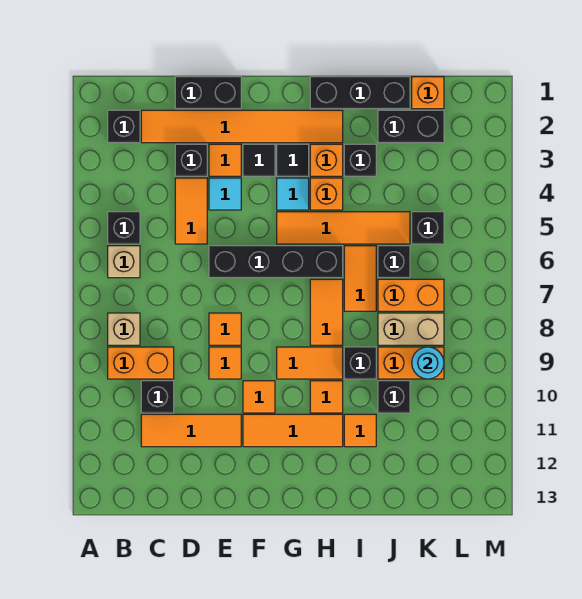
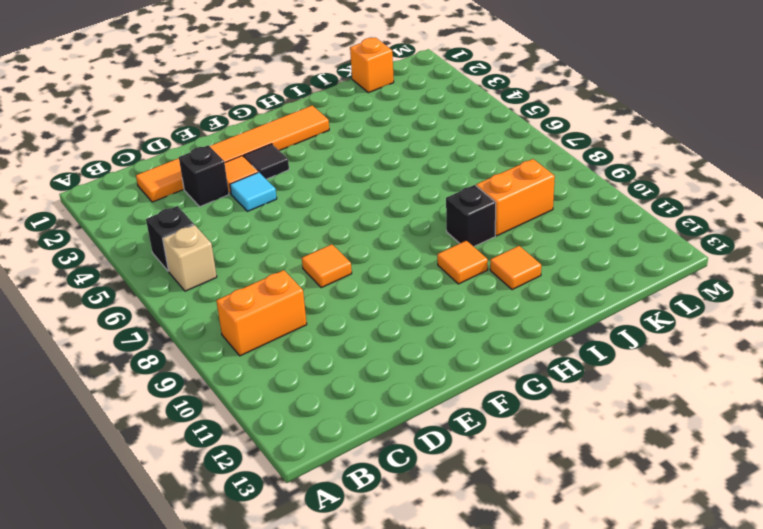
none -> black brick B2 level 1
none -> tan brick B8 level 1
none -> black brick C10 level 1
none -> orange tile C11:E11 level 1

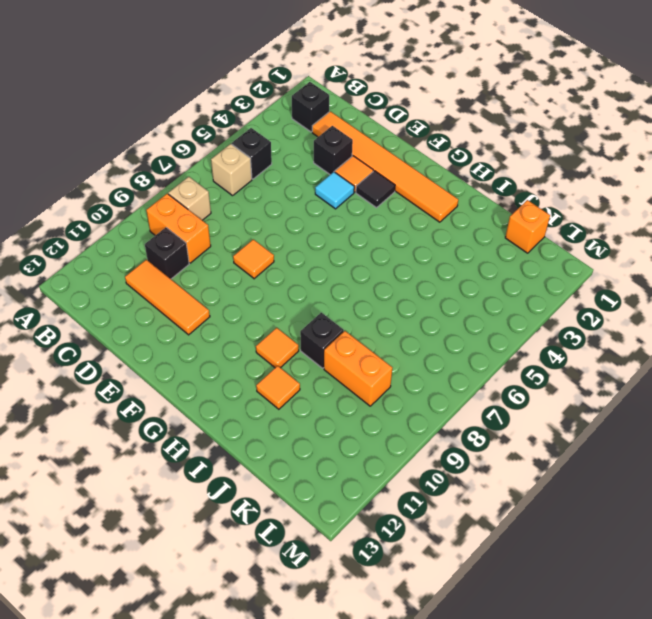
none -> black brick D1:E1 level 1
none -> orange tile D4:D5 level 1
none -> black brick E6:H6 level 1
none -> orange tile E9 level 1

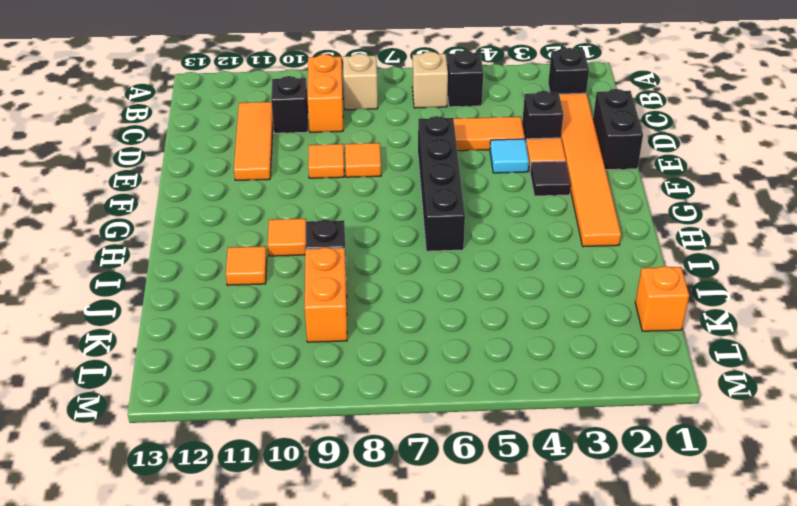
none -> orange tile F10 level 1
none -> orange tile F11:H11 level 1
none -> black tile G3 level 1
none -> cyan tile G4 level 1

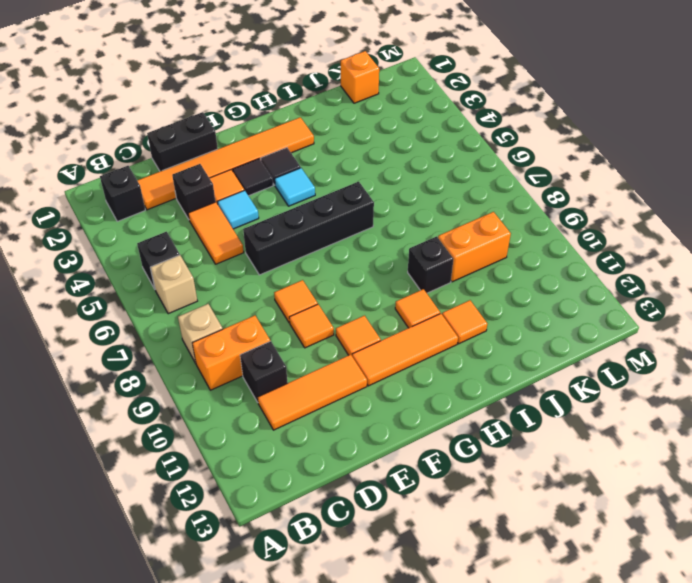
none -> orange tile G5:J5 level 1
none -> orange tile G9:H9 level 1
none -> black brick H1:J1 level 1
none -> orange brick H3 level 1

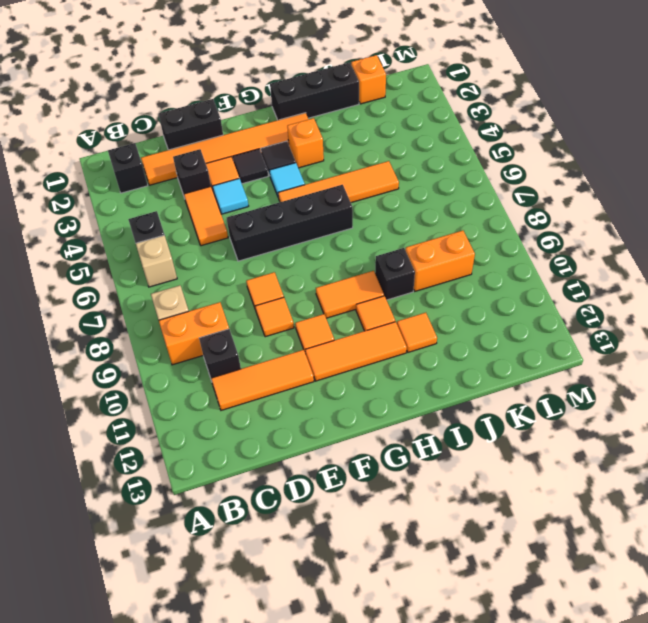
none -> orange brick H4 level 1
none -> orange tile H7:H8 level 1
none -> black brick I3 level 1
none -> orange tile I6:I7 level 1

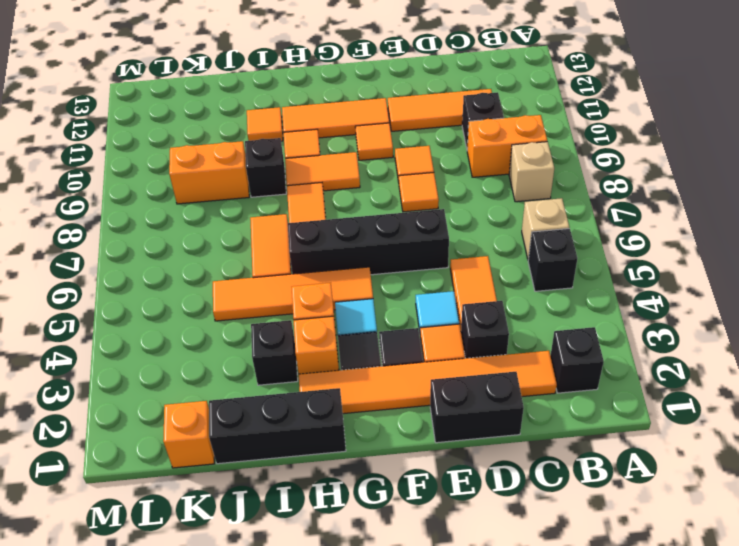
none -> black brick J2:K2 level 1
none -> black brick J6 level 1
none -> orange brick J7:K7 level 1
none -> tan brick J8:K8 level 1

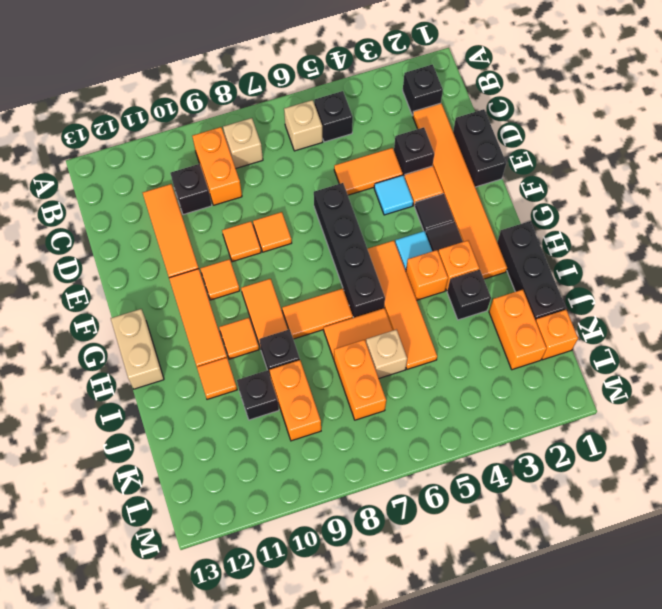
tan brick G13:H13 level 1 -> tan brick J8:K8 level 1
orange brick J2:K2 level 1 -> black brick J2:K2 level 1
tan brick J6 level 1 -> black brick J6 level 1
none -> black brick K5 level 1
none -> cyan round brick K9 level 2

